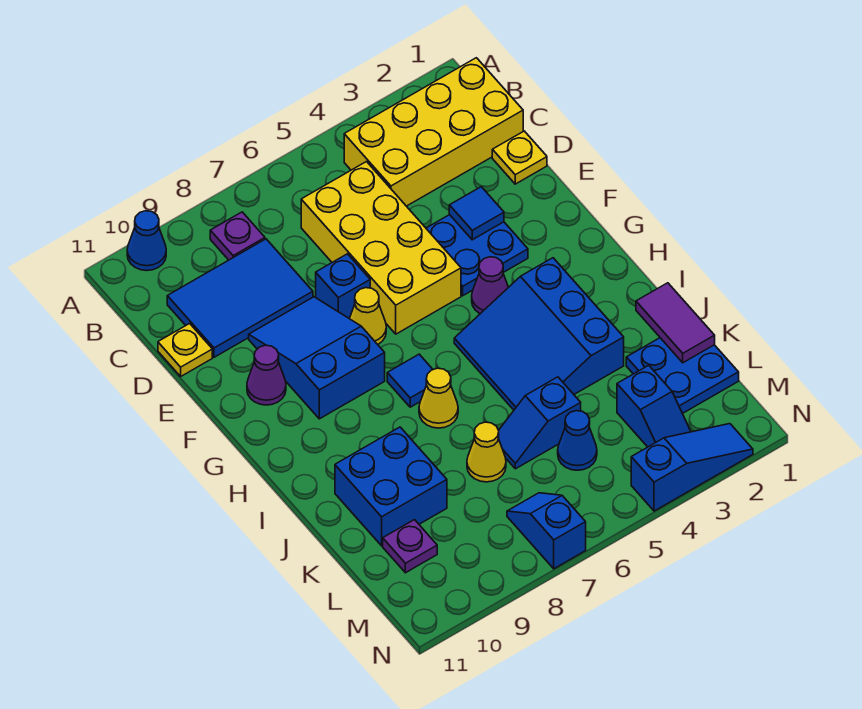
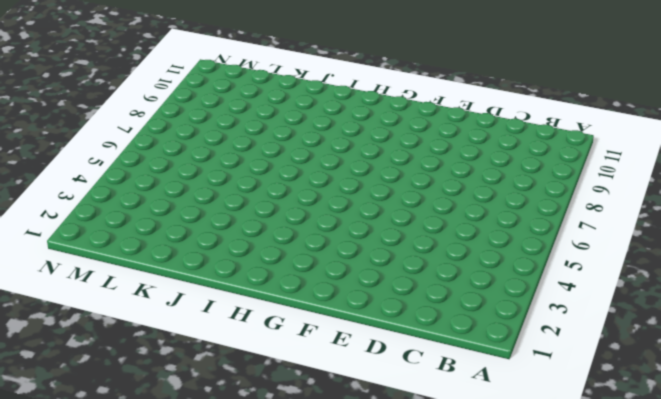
none -> blue cone A10 level 1
none -> yellow brick B1:C4 level 1
none -> purple plate B8 level 1

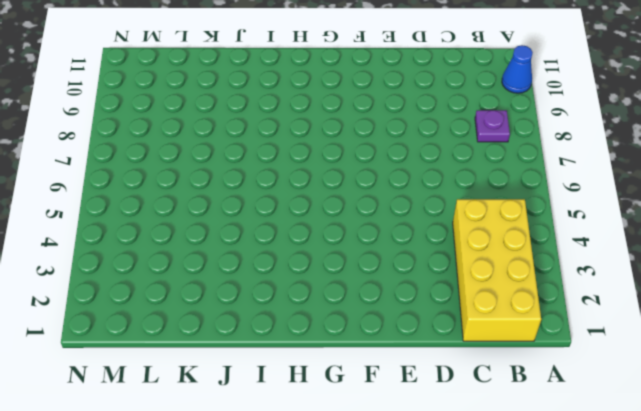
none -> yellow brick C5:F6 level 1
none -> blue tile C8:D10 level 1
none -> yellow plate D1 level 1

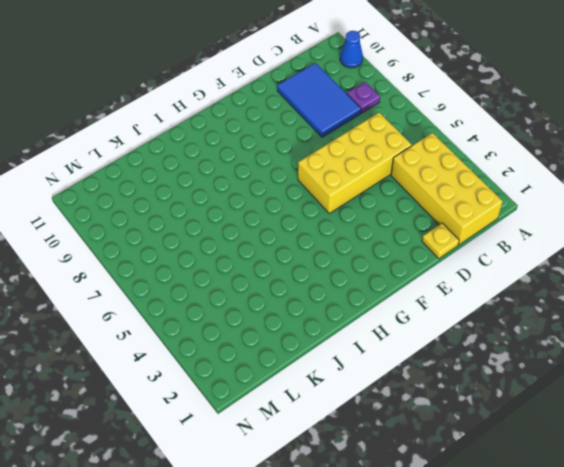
none -> yellow plate D11 level 1
none -> blue plate E3:F4 level 1
none -> blue brick E7 level 1

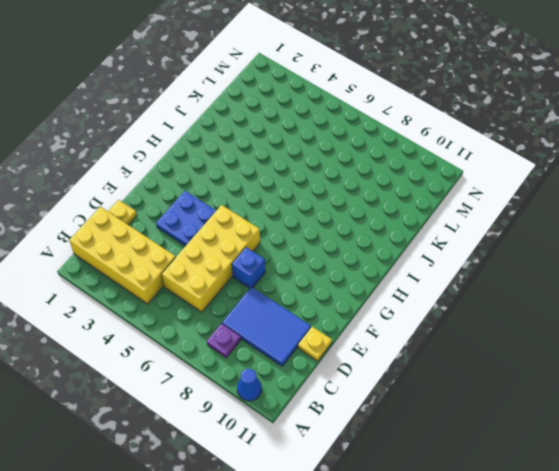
none -> blue slope E8:G9 level 1 top G
none -> yellow cone F7 level 1
none -> purple cone F10 level 1

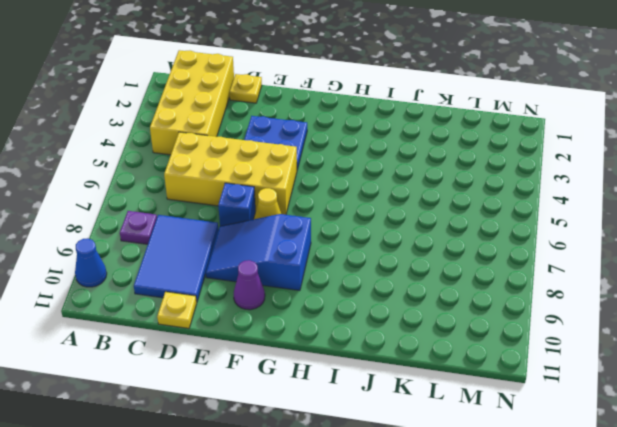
none -> purple cone G4 level 1
none -> blue slope H3:J5 level 1 top 3
none -> blue tile H7 level 1

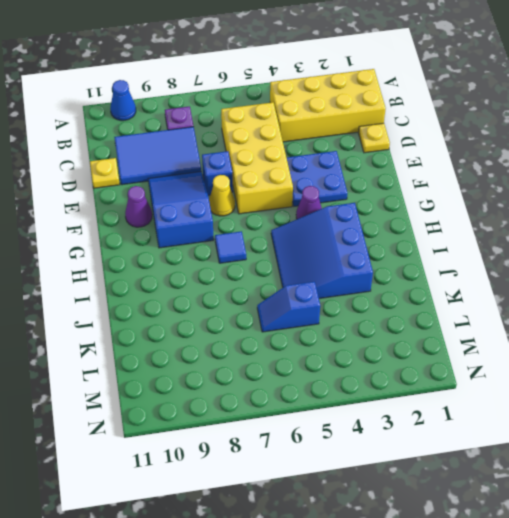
none -> yellow cone I7 level 1
none -> blue brick J9:K10 level 1
none -> blue plate K1:L2 level 1

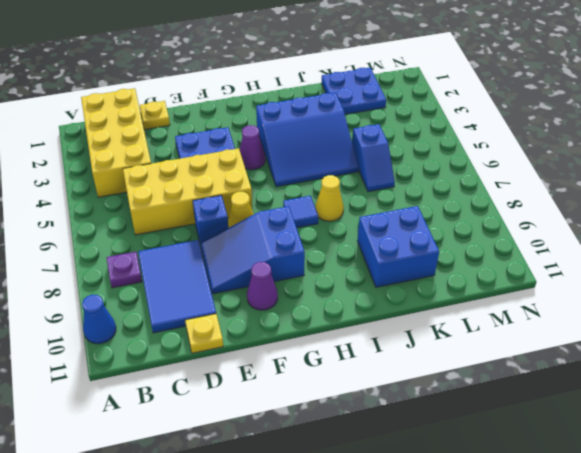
none -> yellow cone K7 level 1
none -> blue slope L3:M3 level 1 top L
none -> blue cone L5 level 1

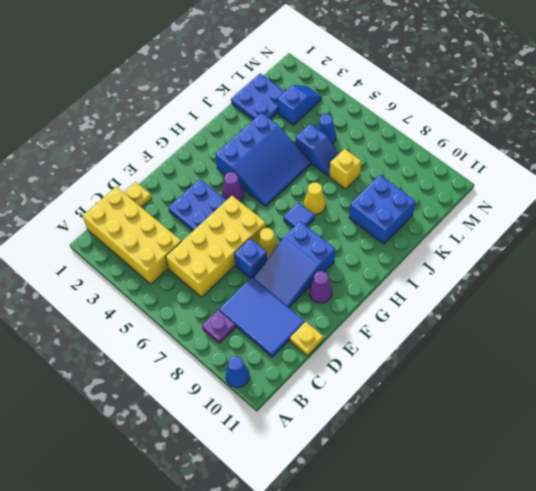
yellow brick K7 level 1 -> yellow cone K7 level 1
none -> purple plate L10 level 1
none -> blue slope M7:N7 level 1 top N
none -> blue slope N2:N4 level 1 top 4

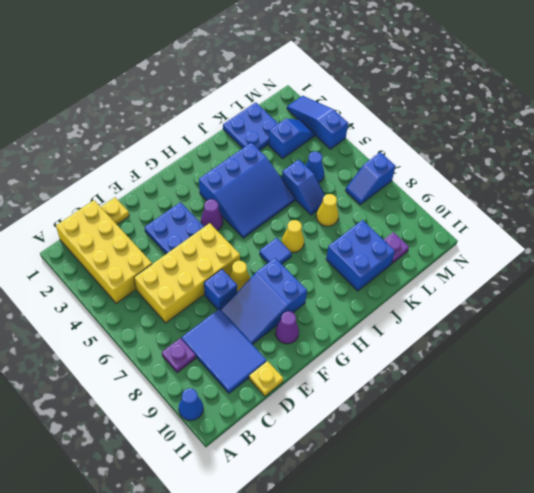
none -> blue tile E3 level 2
none -> purple tile J1:K1 level 2

